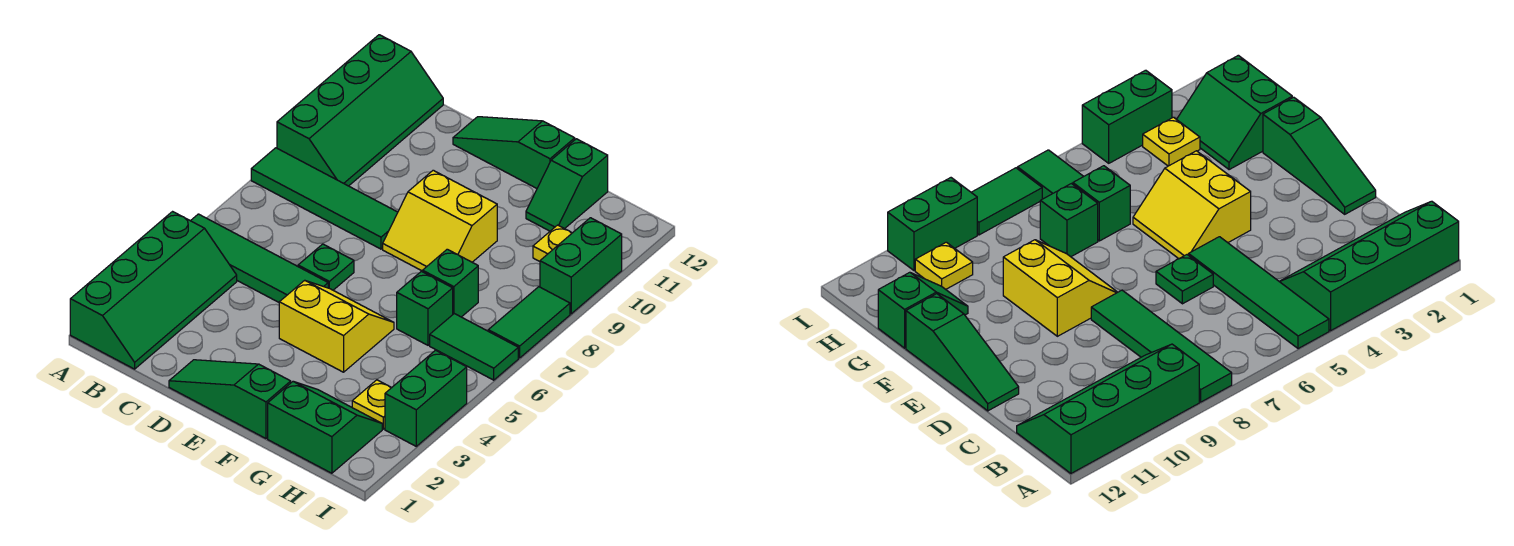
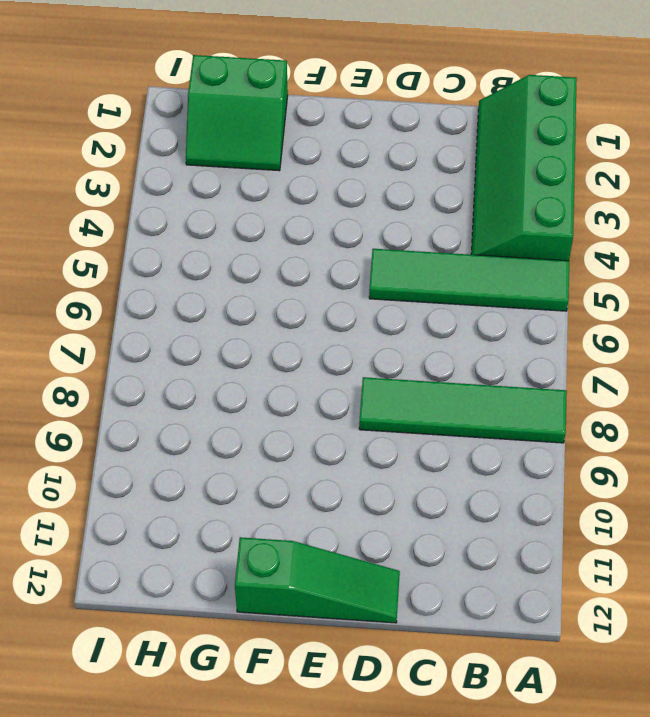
none -> green slope A9:B12 level 1 top A
none -> green slope D1:F1 level 1 top F
none -> green plate D6 level 1

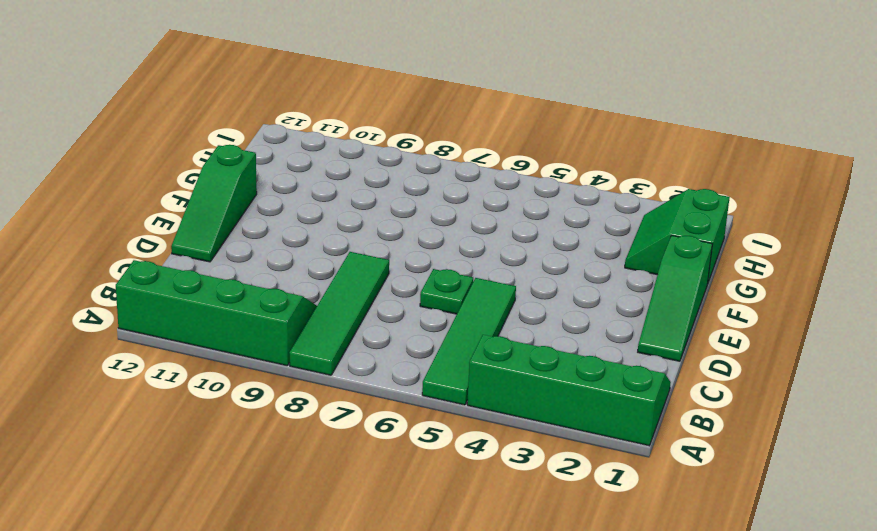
none -> yellow slope E4:F5 level 1 top 4
none -> yellow slope E8:F9 level 1 top 9
none -> green brick G6 level 1

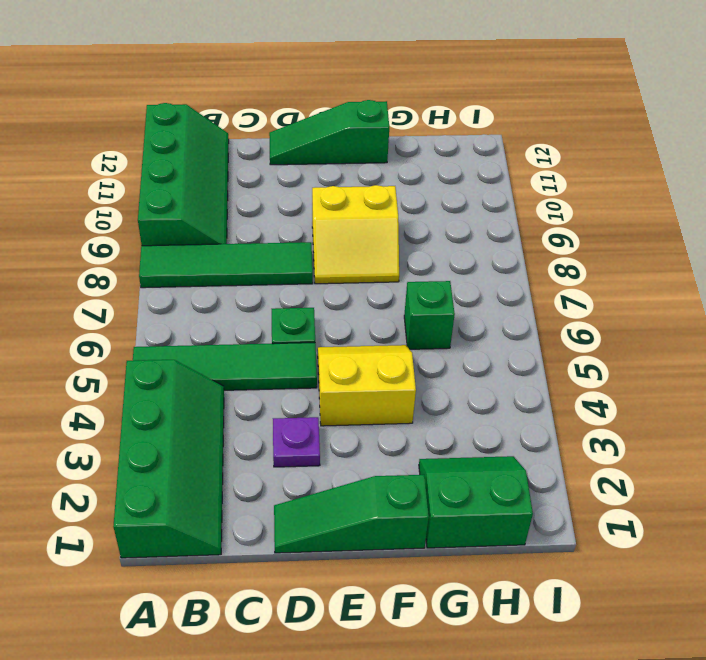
purple plate D3 level 1 -> none
none -> green brick G7 level 1
none -> green slope G11:G12 level 1 top 12
none -> yellow plate H3 level 1

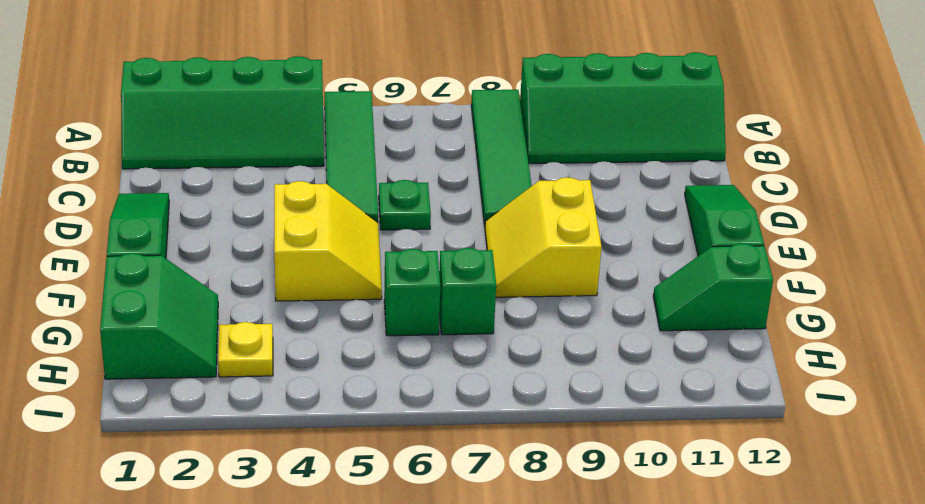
none -> green tile H6:I6 level 1
none -> yellow plate H10 level 1
none -> green brick I3:I4 level 1

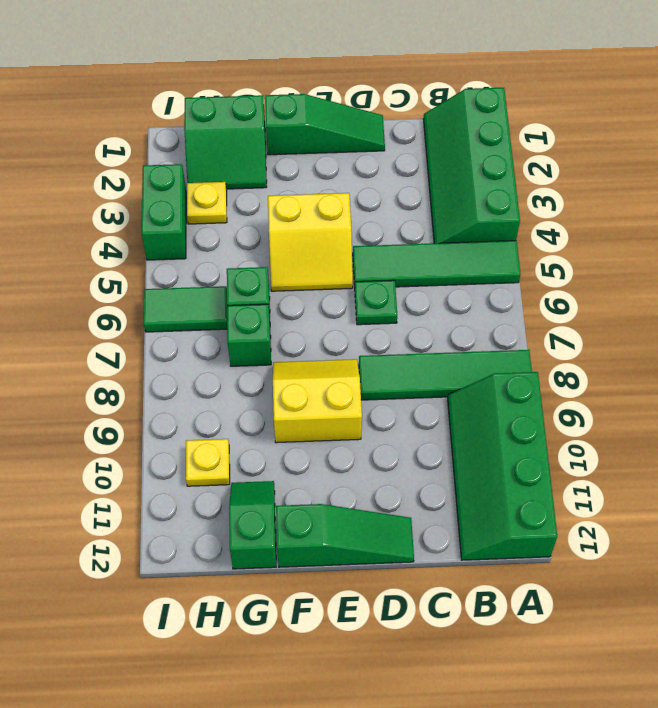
none -> green tile I7:I8 level 1
none -> green brick I9:I10 level 1

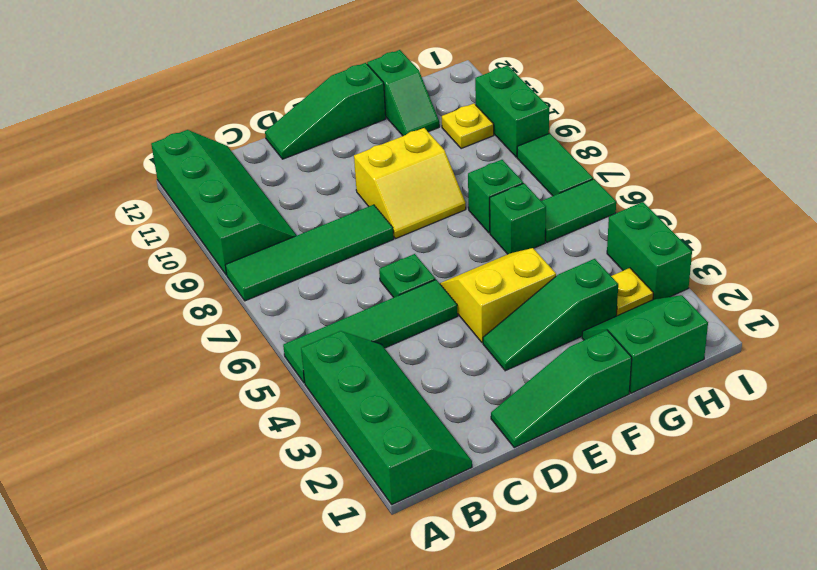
green slope E3:G3 level 1 top G -> none

